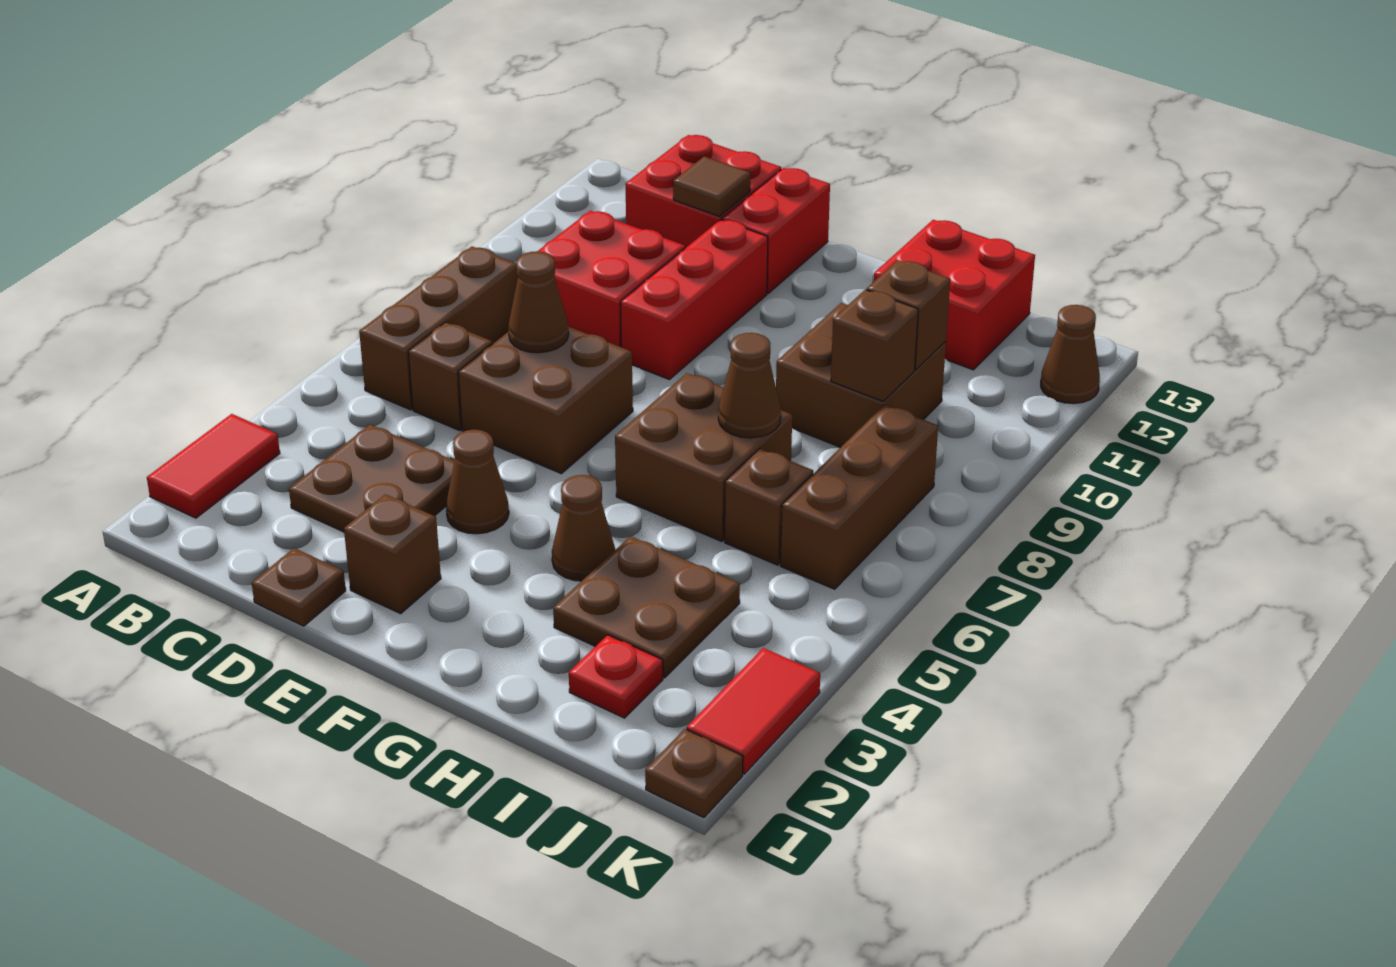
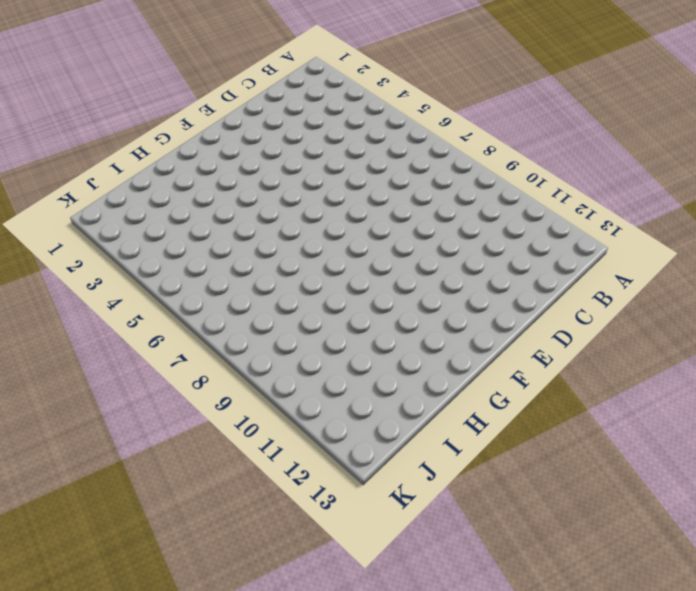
none -> red tile A2:A3 level 1
none -> brown brick B6:B8 level 1
none -> brown plate C3:D4 level 1

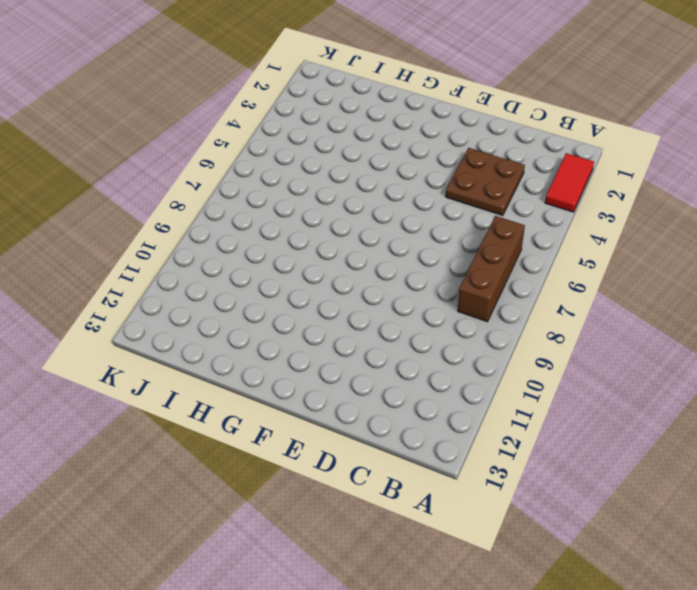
none -> brown brick C6 level 1
none -> red brick C9:D10 level 1
none -> red brick C12:D13 level 1

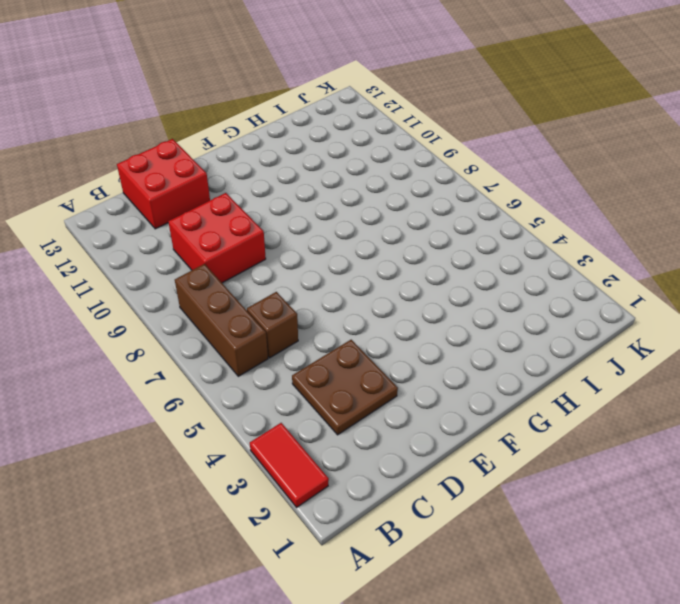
none -> brown plate D1 level 1
none -> brown brick D6:E7 level 1
none -> brown brick E2 level 1

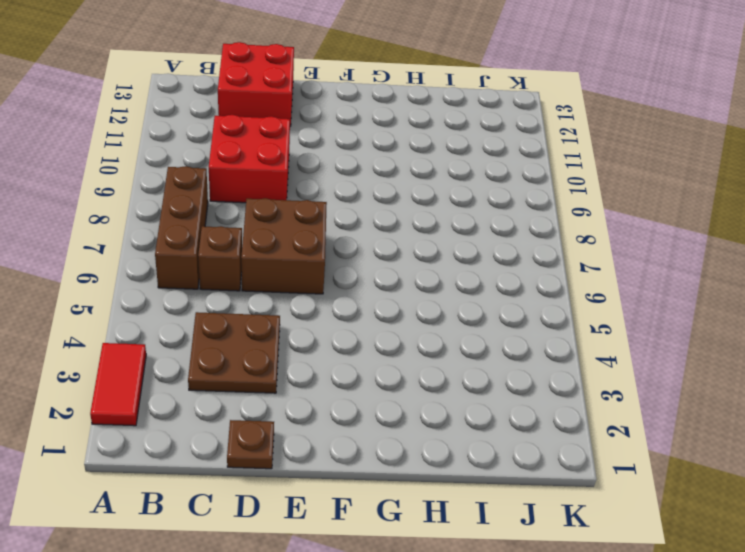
none -> brown brick E2 level 1
none -> brown cone E4 level 1
none -> red brick E9:E11 level 1

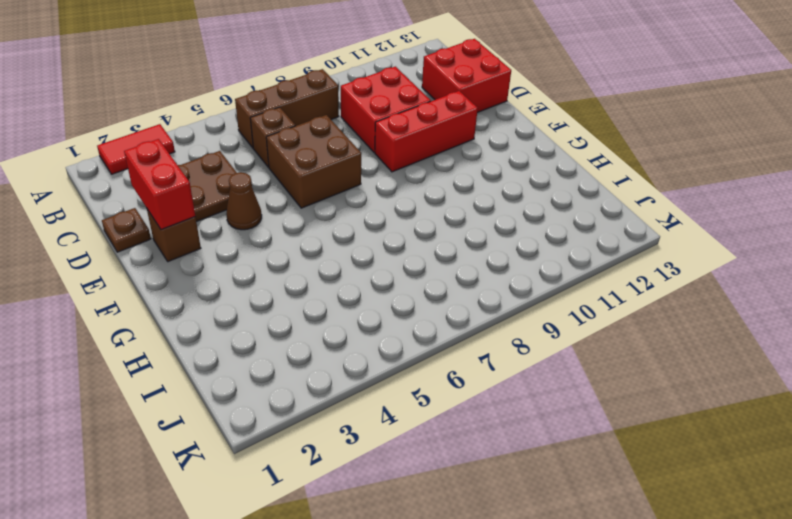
red brick D2:E2 level 2 -> red brick E12:E13 level 1
none -> brown cone G4 level 1
none -> brown brick G6:H7 level 1
none -> brown plate H3:I4 level 1

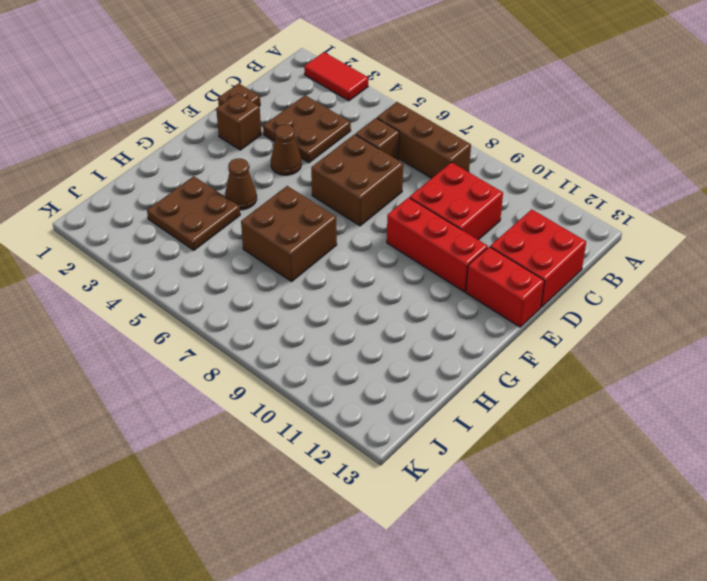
none -> brown brick H9:I10 level 1
none -> red brick H12:I13 level 1
none -> red plate I2 level 1

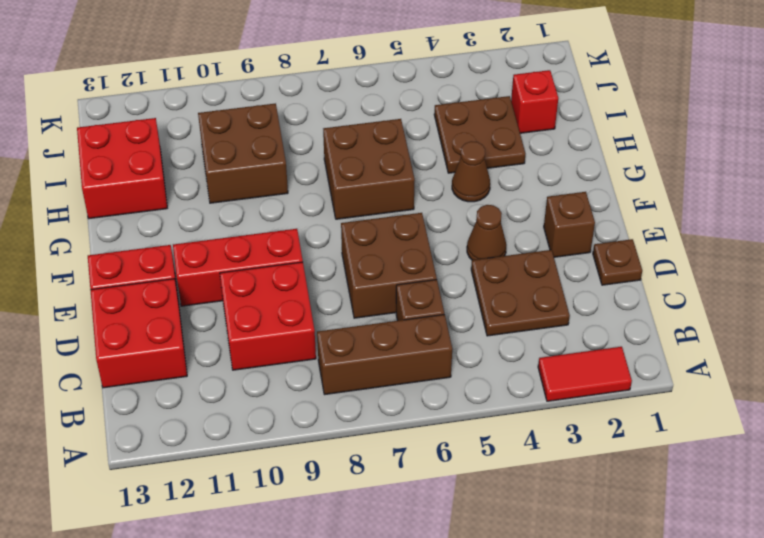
red brick I2 level 1 -> red plate I2 level 1
none -> brown brick I6 level 1
none -> brown brick J6:J8 level 1
none -> brown plate K1 level 1

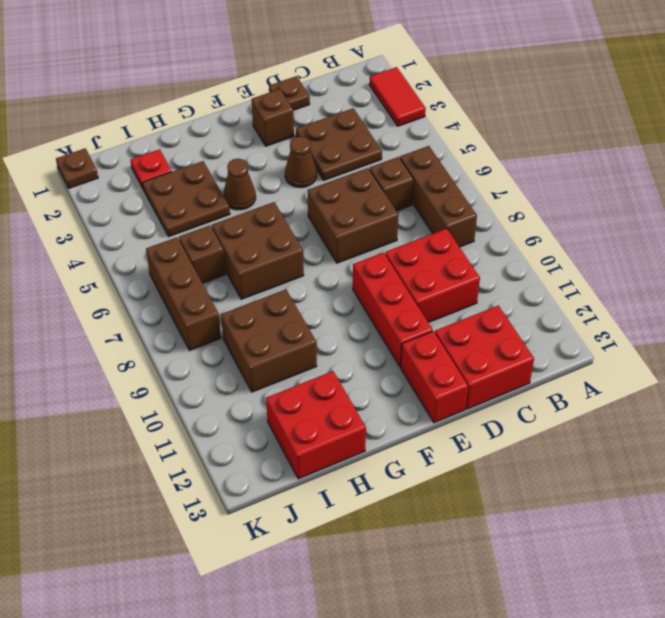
none -> red tile K2:K3 level 1
none -> brown cone K12 level 1
none -> brown cone D7 level 2

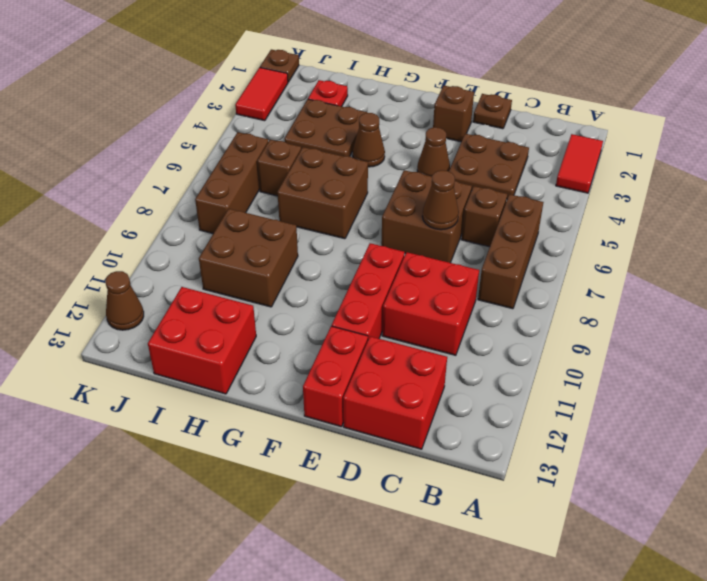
none -> brown tile D12 level 2
none -> brown cone H7 level 2
none -> brown brick I9 level 2

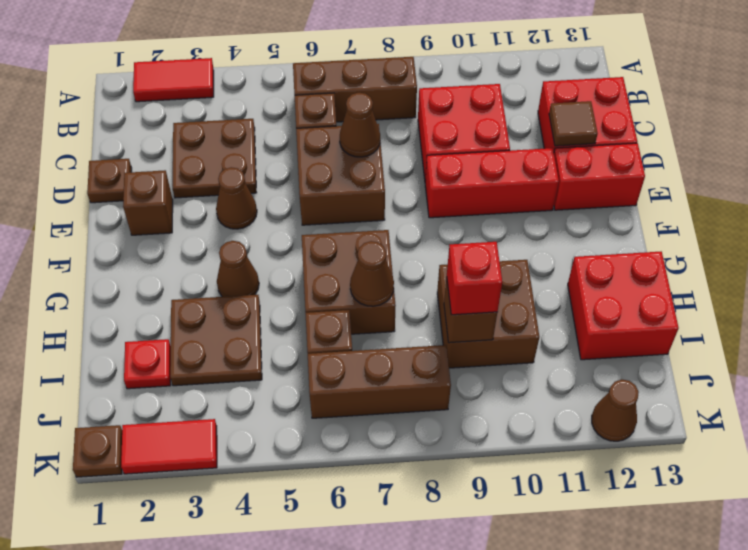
red brick I9 level 3 -> none
none -> brown brick I10 level 2

